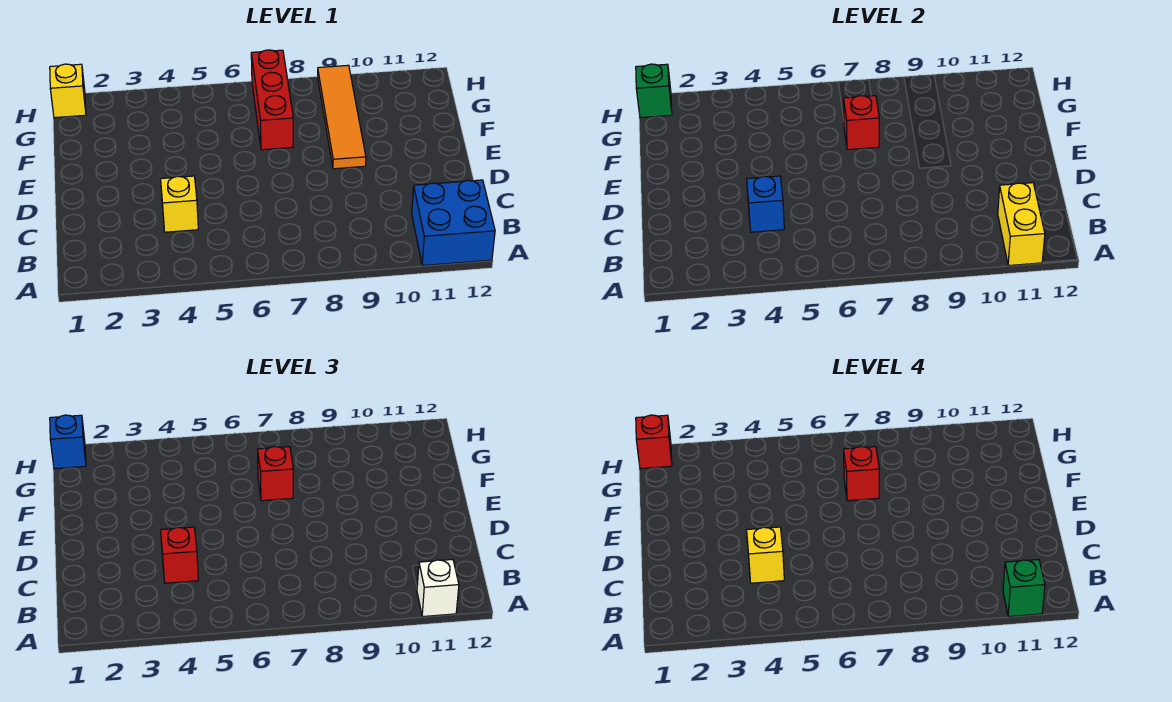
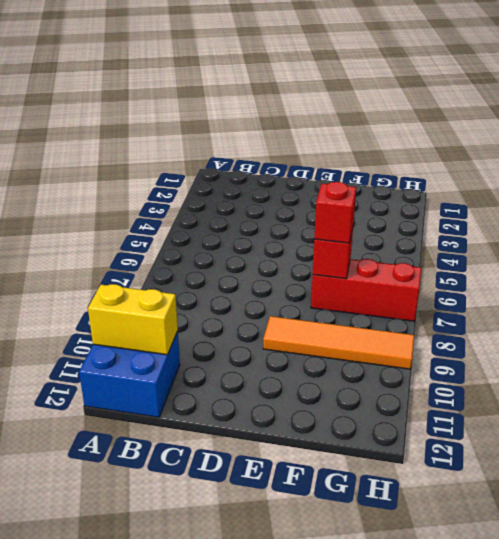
none -> yellow brick C4 level 1
none -> yellow brick H1 level 1
none -> blue brick C4 level 2

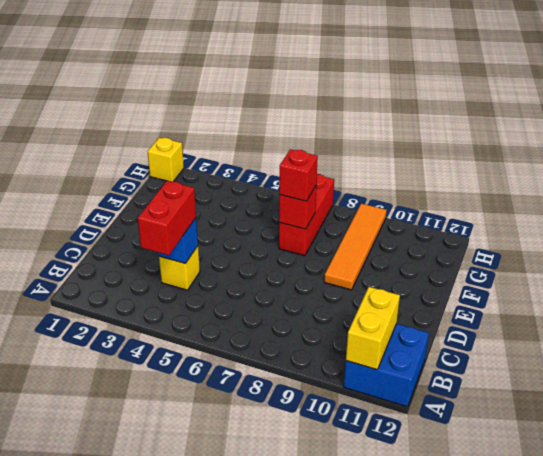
red brick B4:C4 level 3 -> red brick C4 level 3
none -> green brick H1 level 2
none -> white brick A11 level 3
none -> blue brick H1 level 3

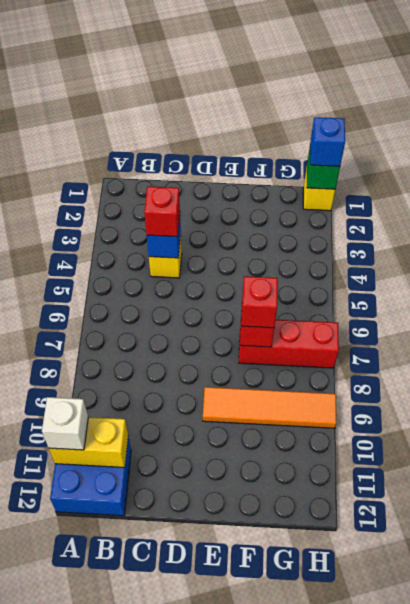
none -> green brick A11 level 4
none -> yellow brick C4 level 4
none -> red brick F7 level 4

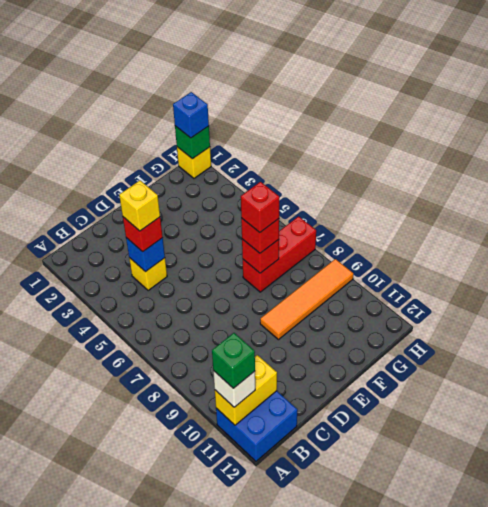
none -> red brick H1 level 4

